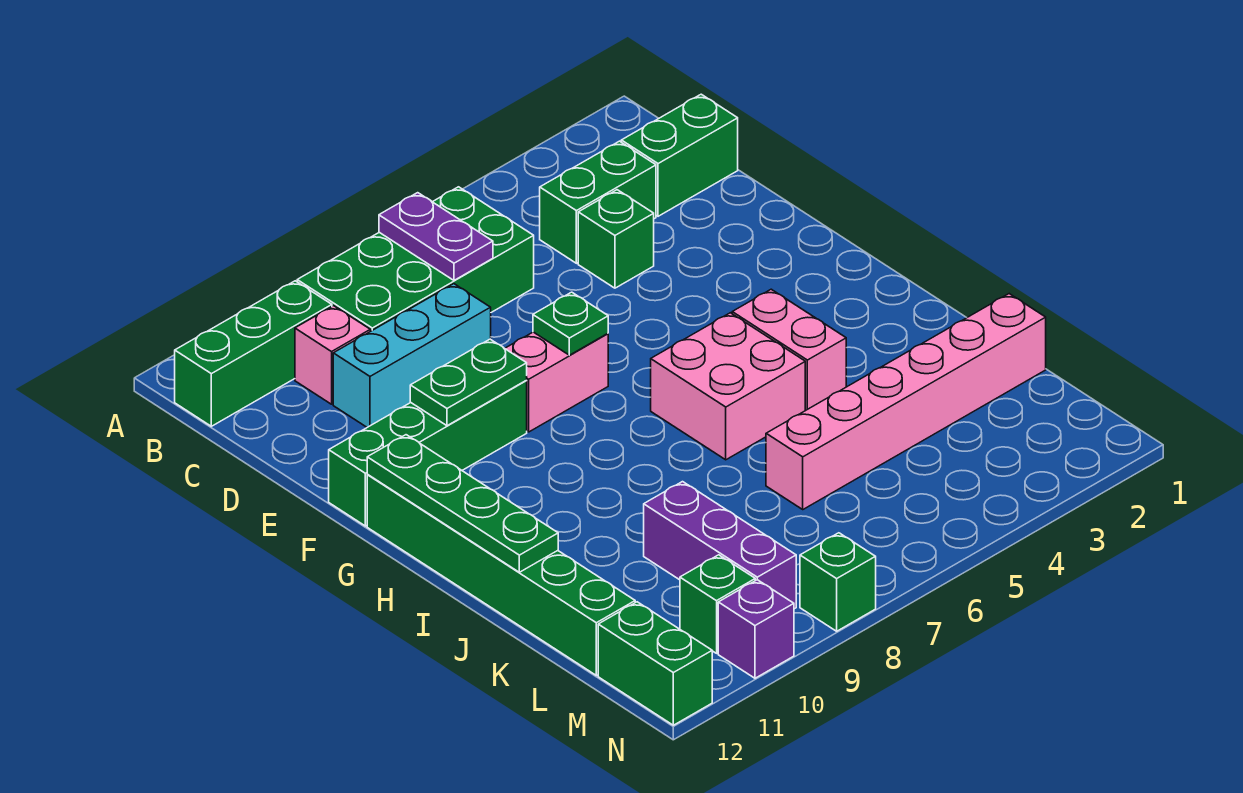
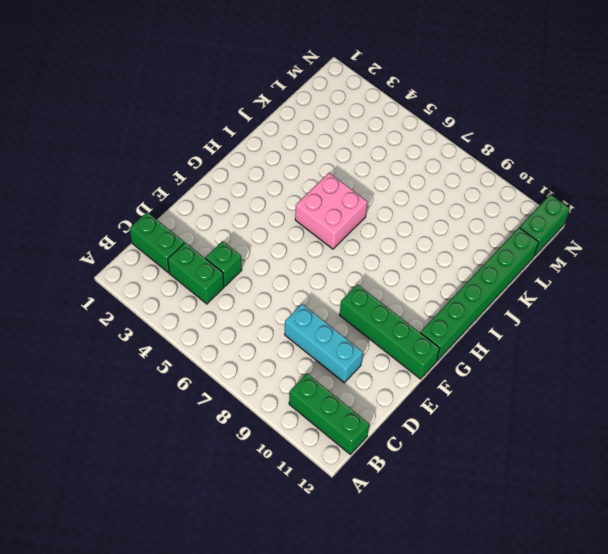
none -> green brick B6:C9 level 1
none -> pink brick C10 level 1
none -> pink brick F7:F8 level 1

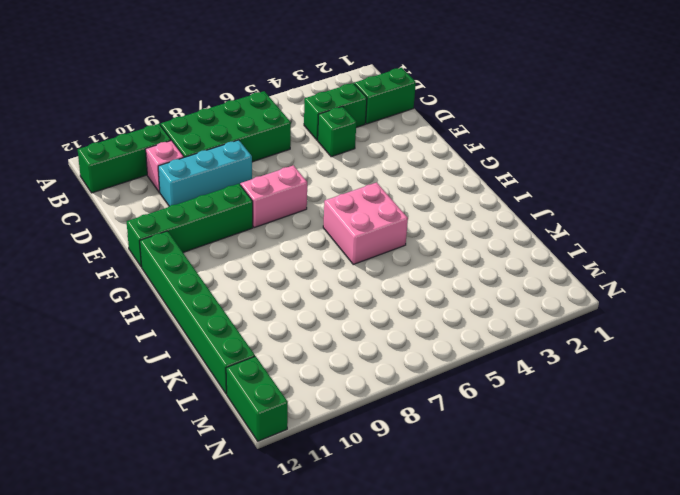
none -> pink brick H4:I4 level 1
none -> pink brick K1:K6 level 1
none -> purple brick K9:M9 level 1

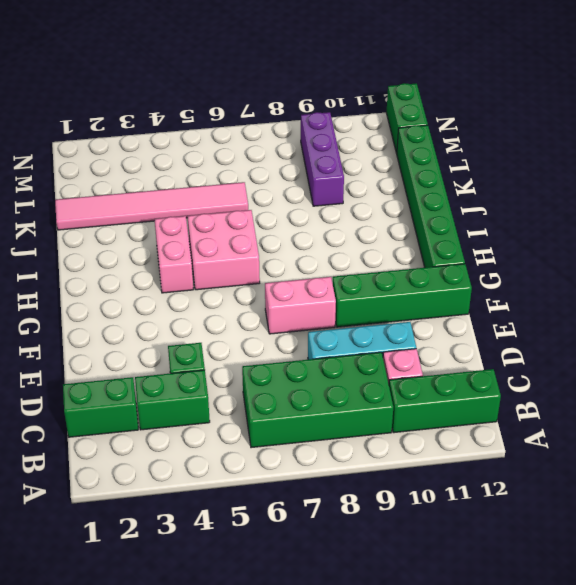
pink tile K1:K6 level 1 -> pink brick K1:K6 level 1
none -> green brick M10 level 1
none -> green brick N8 level 1
none -> purple brick N10 level 1

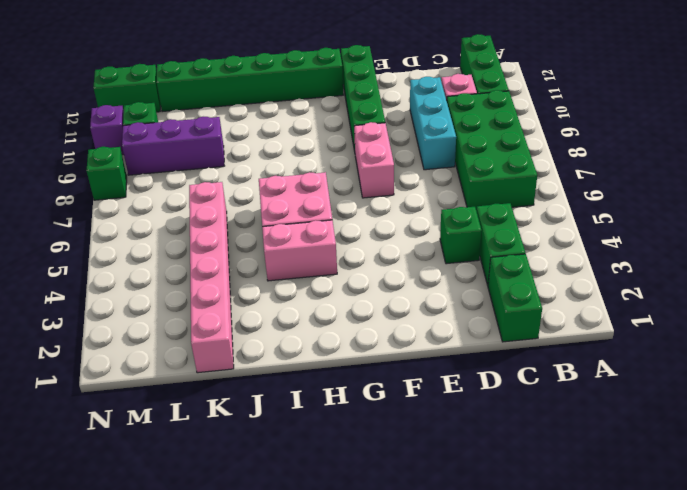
none -> purple plate B7:C7 level 2
none -> green plate F7 level 2
none -> green plate F9:F10 level 2

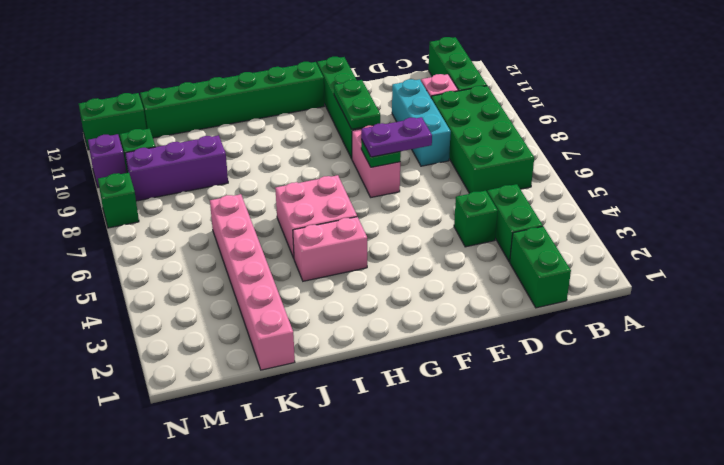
purple plate E7:F7 level 3 -> purple plate B7:C7 level 2
none -> green plate G12:J12 level 2

